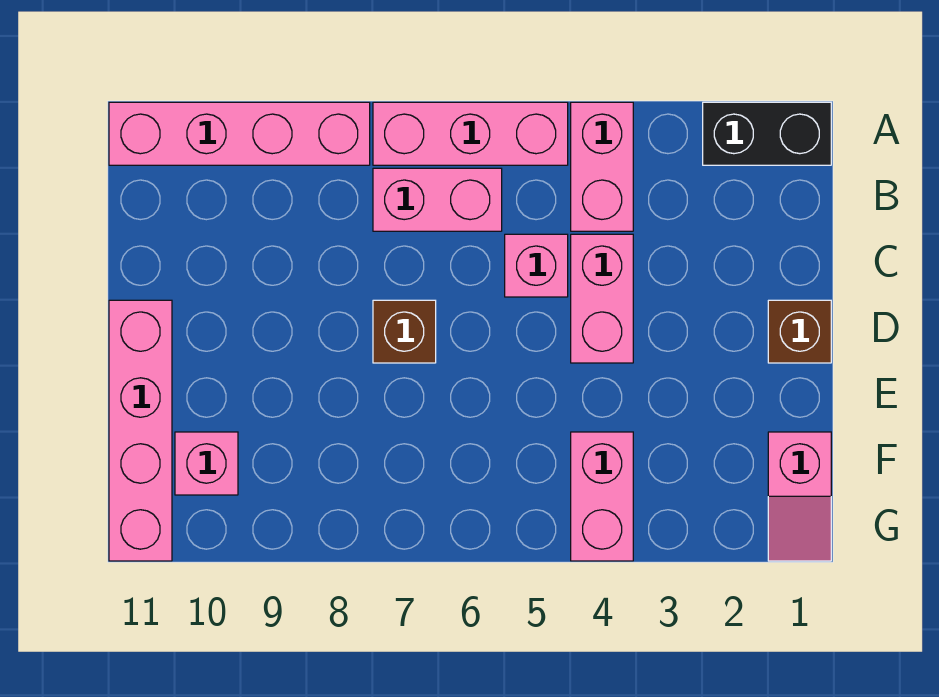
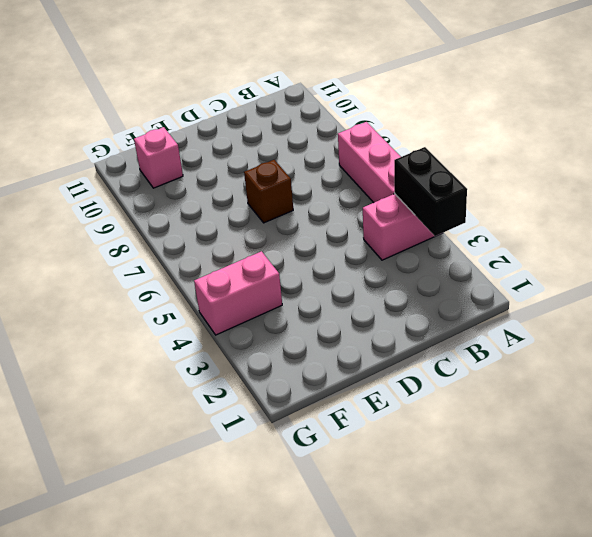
black brick A3:A4 level 2 -> black brick A1:A2 level 1
none -> pink brick A8:A11 level 1
none -> pink brick B6:B7 level 1
none -> pink brick C4:D4 level 1

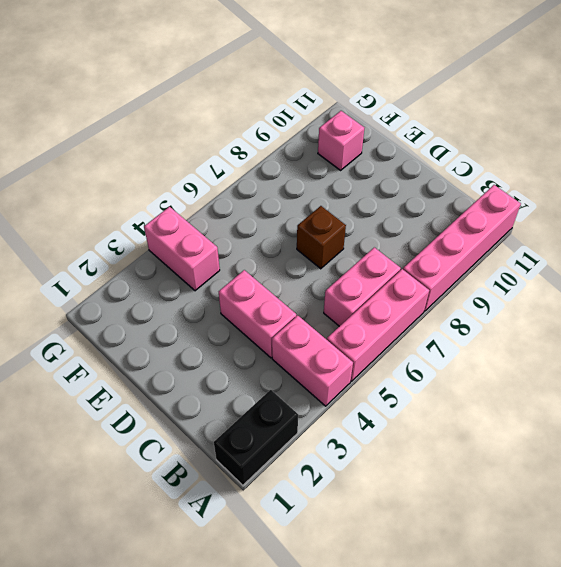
none -> pink brick C5 level 1
none -> brown brick D1 level 1
none -> pink brick D11:G11 level 1

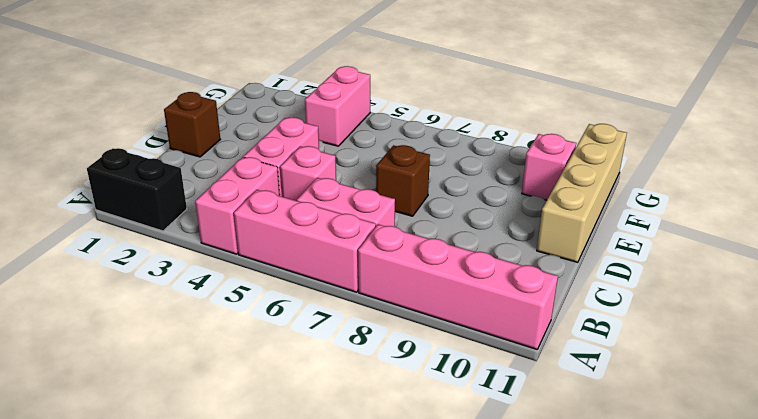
tan brick D11:G11 level 1 -> pink brick D11:G11 level 1
none -> pink slope F1:G1 level 1 top F

